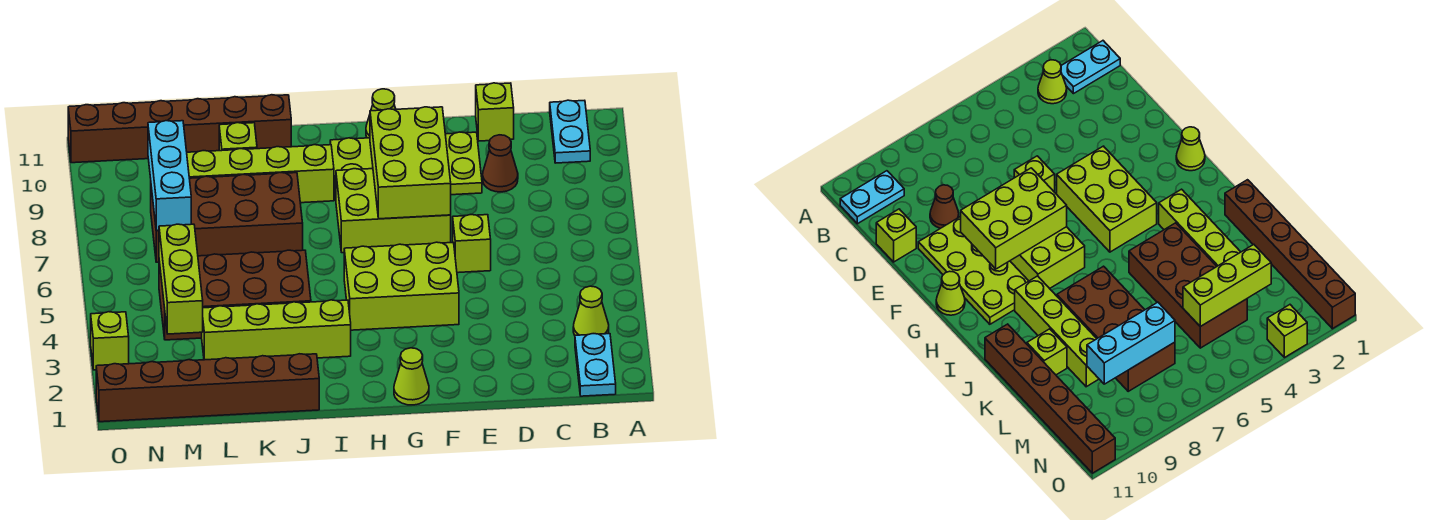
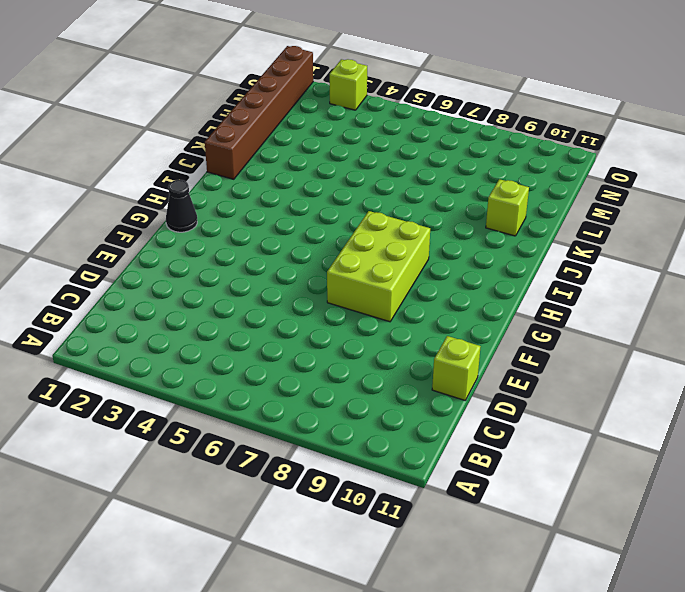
black cone G1 level 1 -> lime cone G1 level 1
none -> cyan plate B1:B2 level 1
none -> lime cone B3 level 1
none -> cyan plate B10:B11 level 1

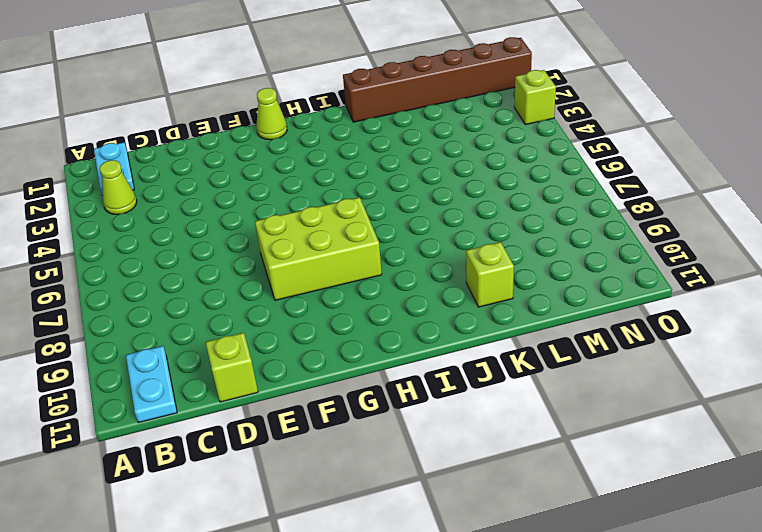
none -> brown cone D9 level 1
none -> lime brick E6 level 1
none -> lime plate E9:H10 level 1

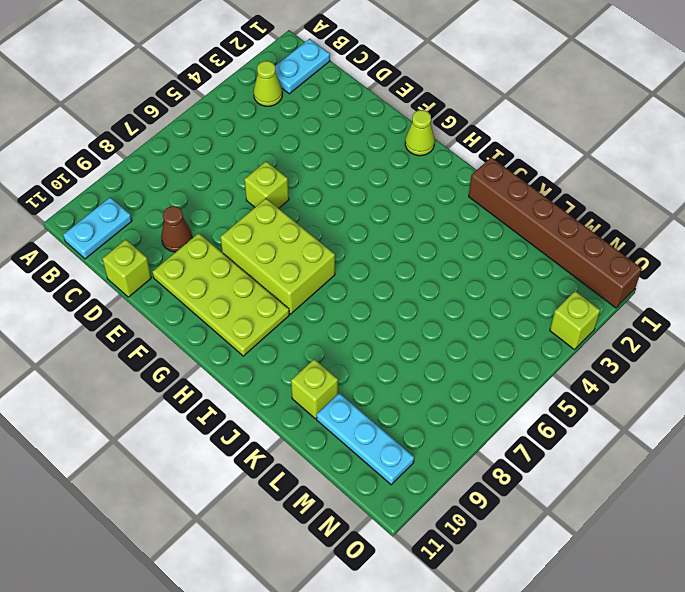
cyan plate L10:N10 level 1 -> none
none -> lime brick F4:H5 level 1
none -> lime cone G11 level 1
none -> lime brick I3:L3 level 1

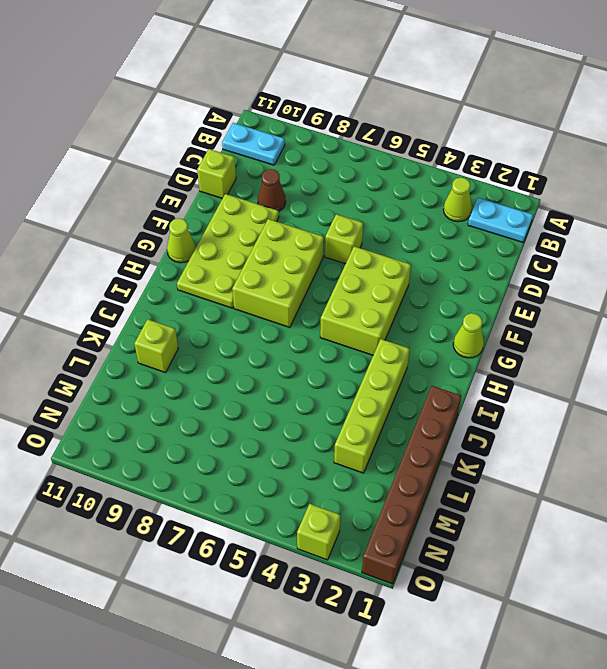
none -> lime brick I9:L9 level 1
none -> brown brick J4:M5 level 1
none -> brown brick J7:M8 level 1

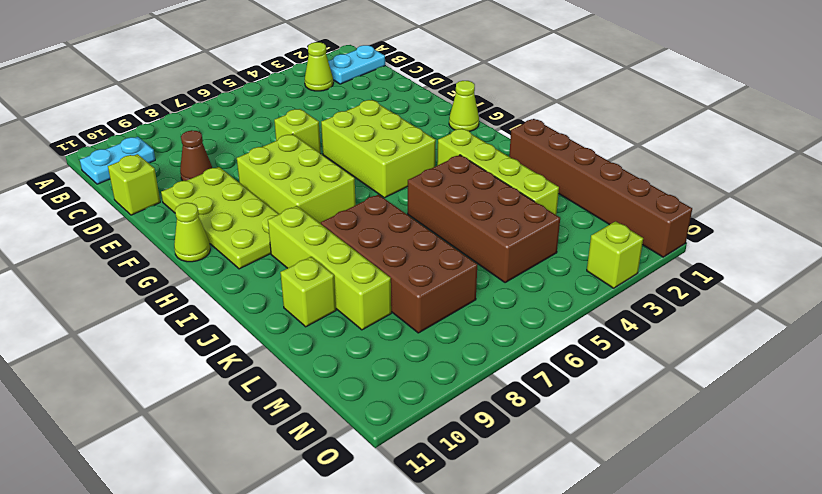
none -> brown brick J11:O11 level 1
none -> lime brick F7:G9 level 2
none -> lime brick M3:M5 level 2

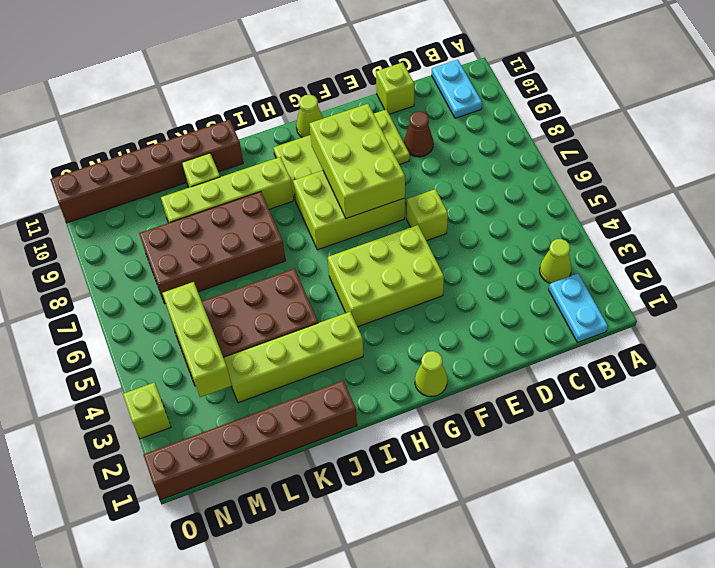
none -> cyan brick M7:M9 level 2

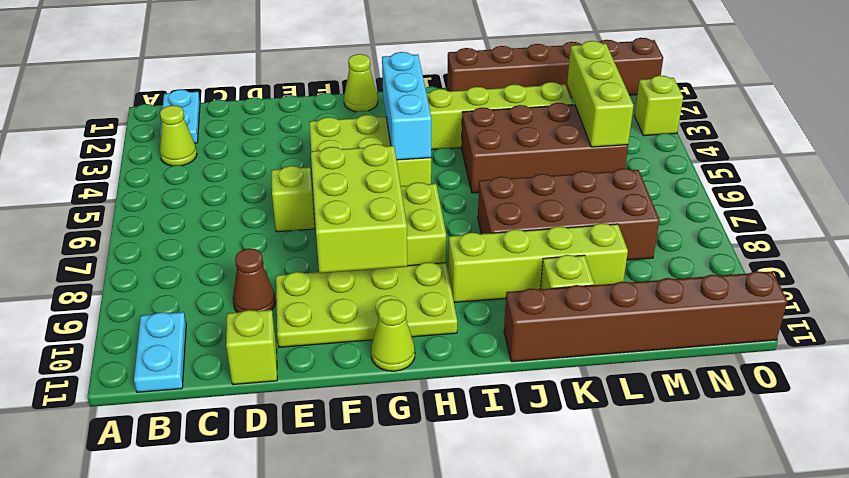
cyan brick H3:H5 level 2 -> cyan brick M7:M9 level 2

